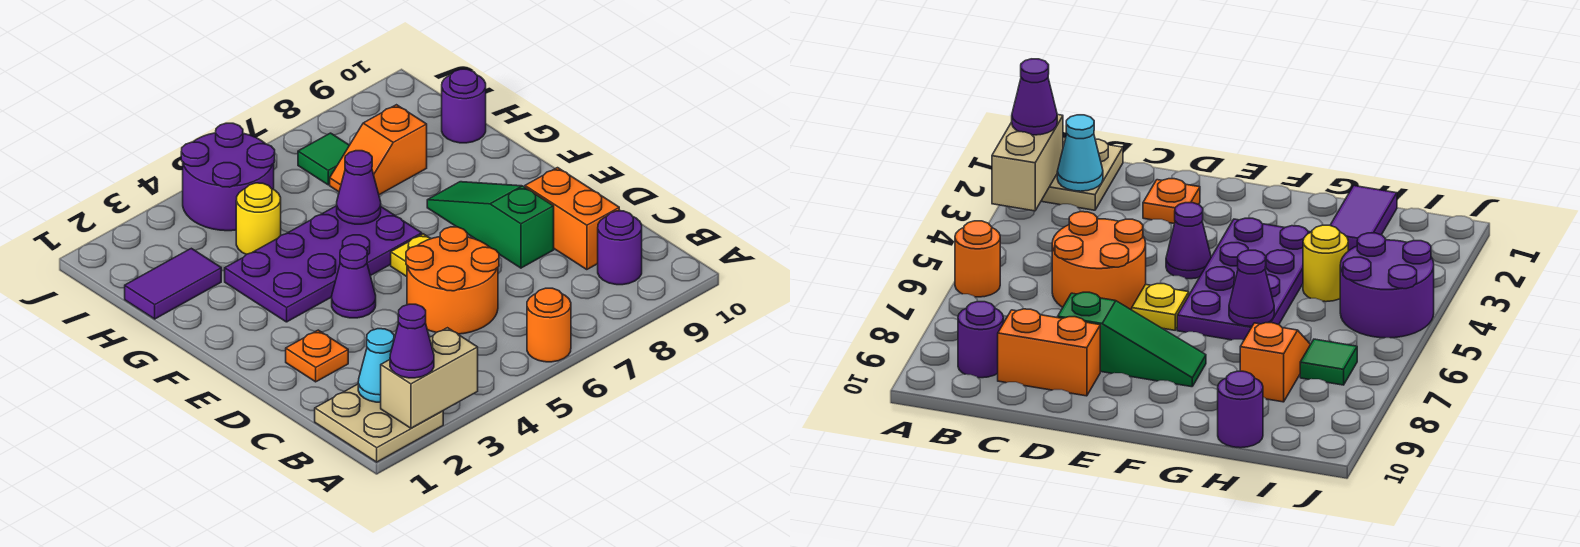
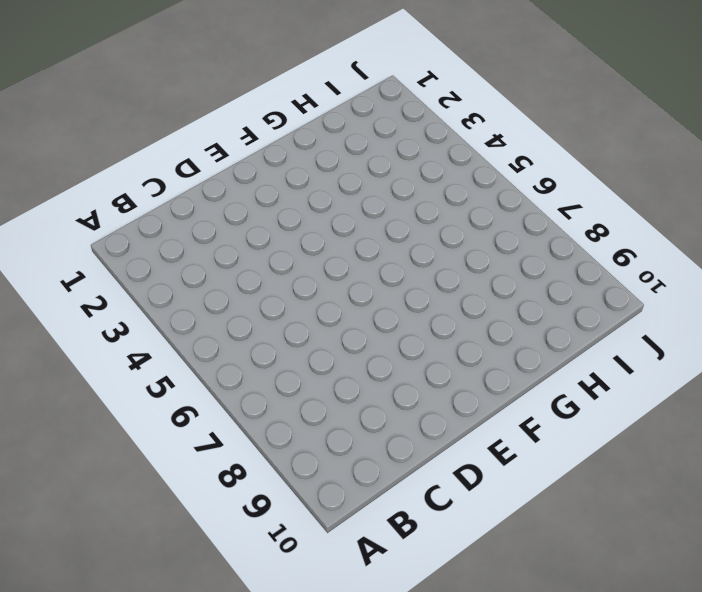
none -> tan plate A1:B2 level 1
none -> orange round brick A6 level 1
none -> purple round brick B9 level 1

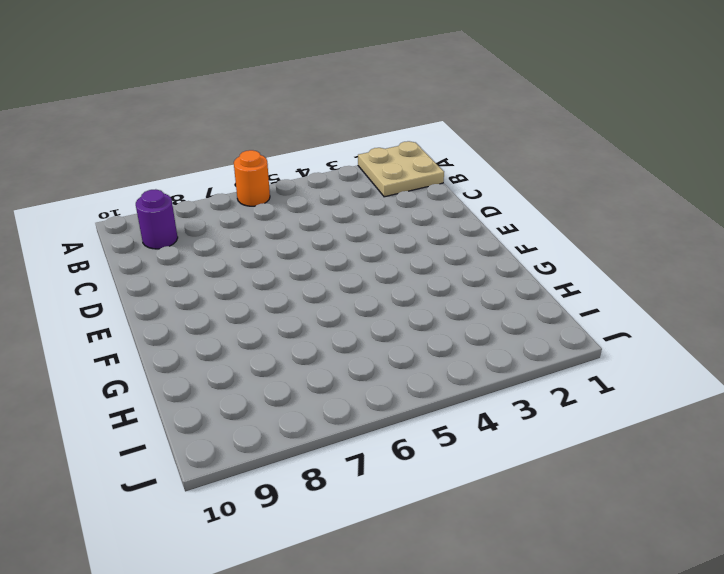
none -> orange round brick C5:D6 level 1
none -> orange brick C9:D9 level 1
none -> orange plate D2 level 1

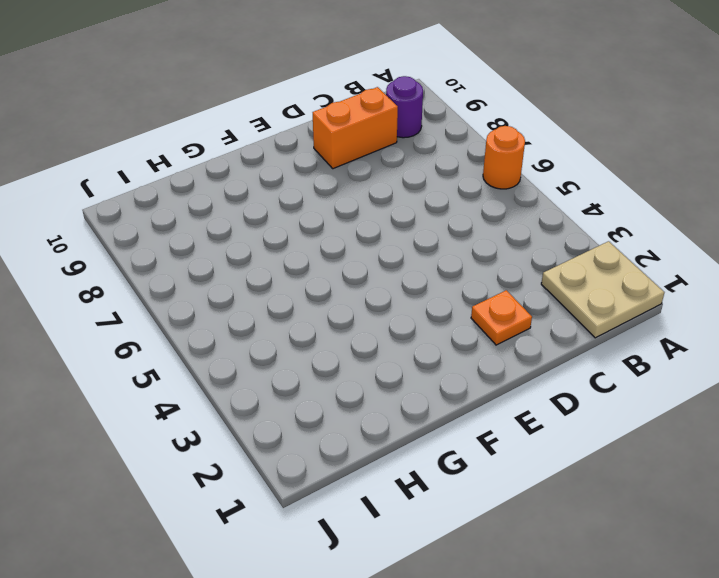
none -> orange round brick C5:D6 level 1
none -> green slope D8:F8 level 1 top D
none -> purple cone E4 level 1

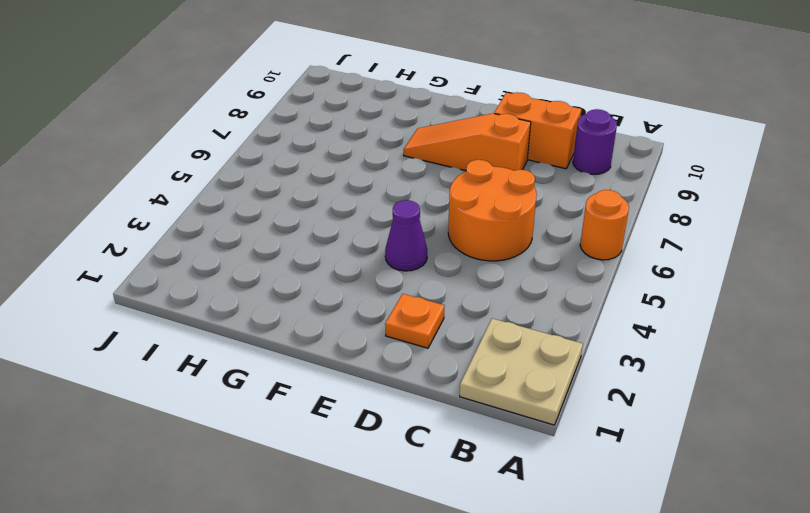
orange slope D8:F8 level 1 top D -> green slope D8:F8 level 1 top D
none -> yellow plate E6 level 1
none -> purple plate F3:G6 level 1
none -> purple tile H1:H2 level 1

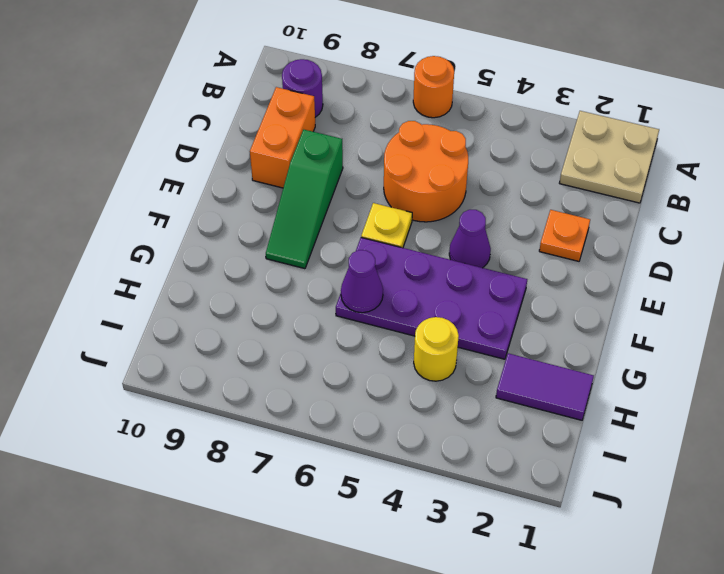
none -> orange slope H7:H8 level 1 top 8
none -> purple round brick H10 level 1
none -> purple round brick I4:J5 level 1

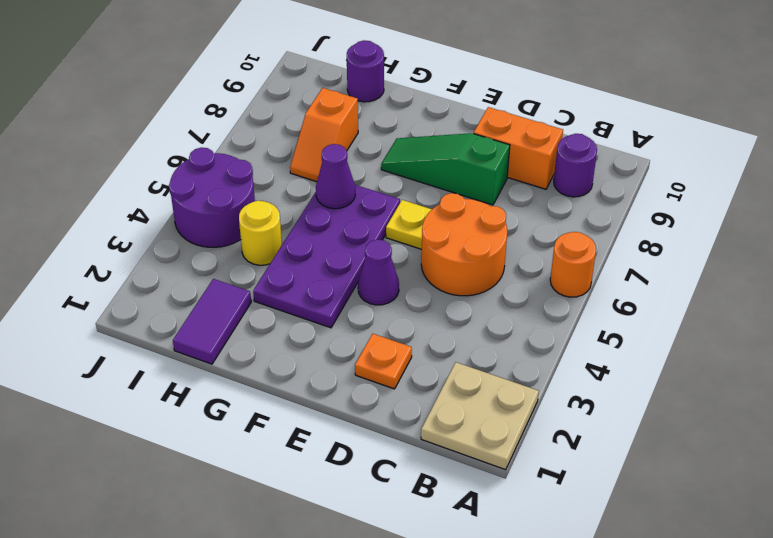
none -> green tile I7 level 1
none -> tan brick A2:A3 level 2
none -> cyan cone B2 level 2

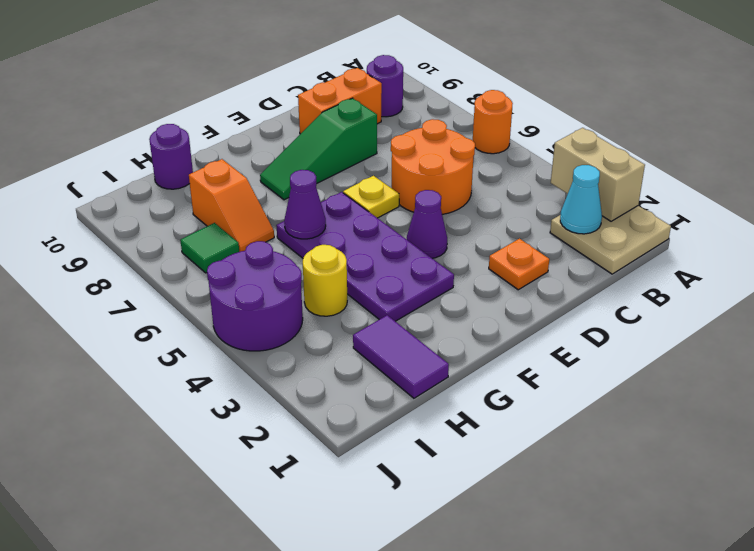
none -> purple cone A2 level 3

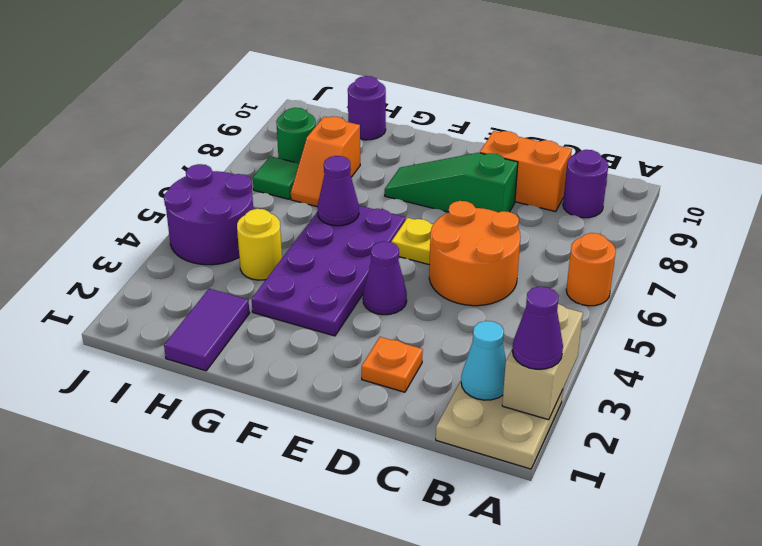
green round brick I8 level 1 -> none

